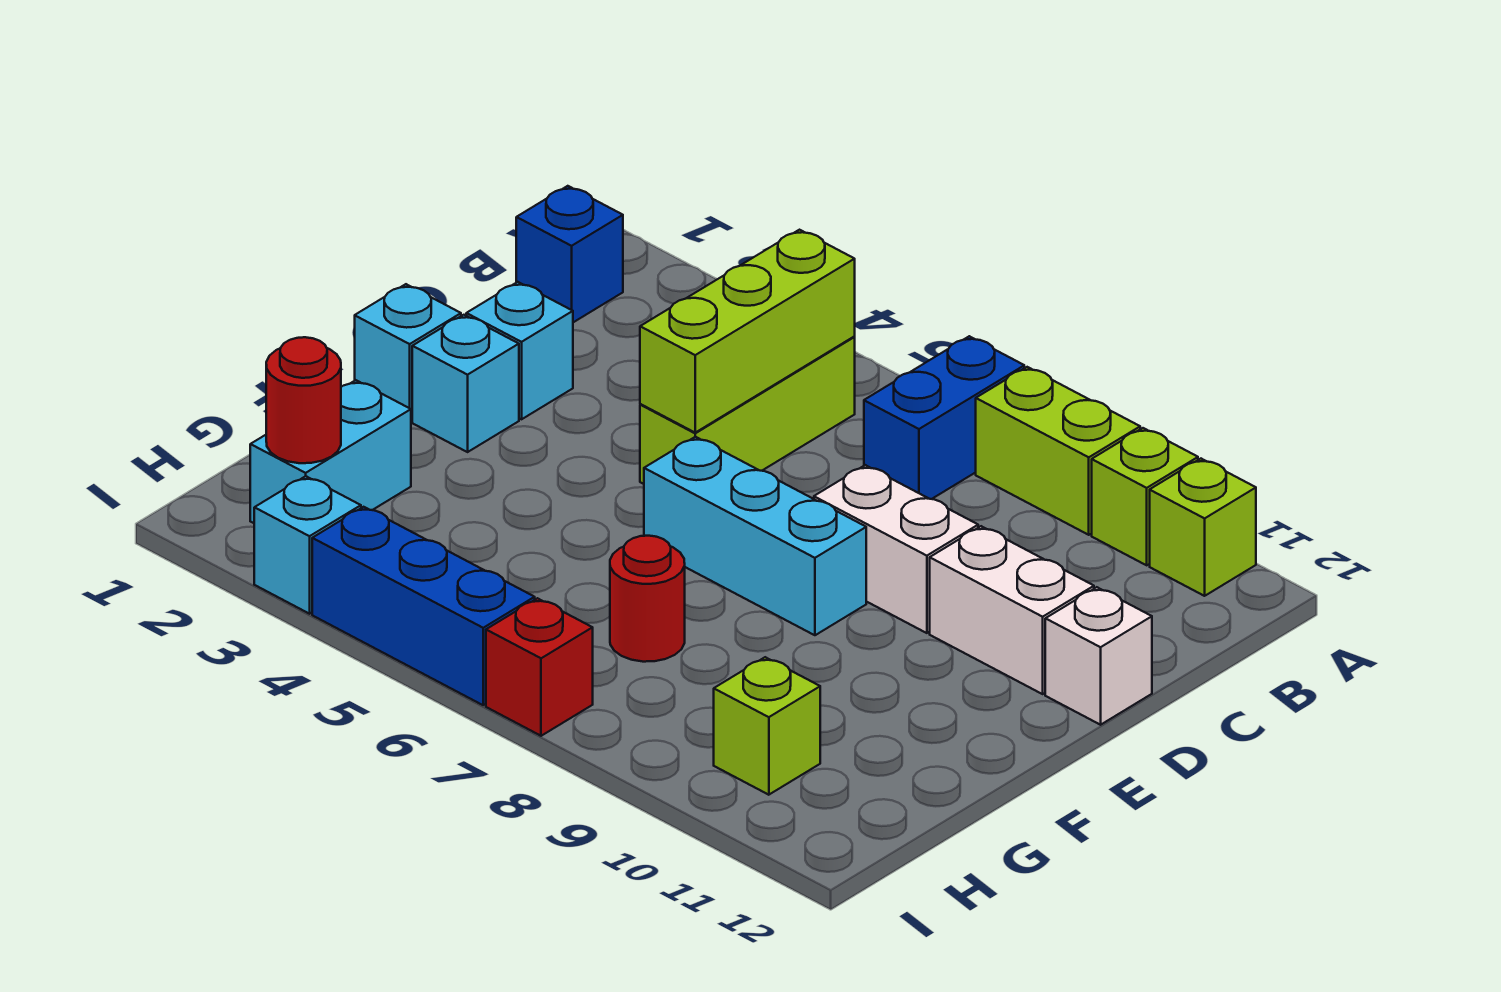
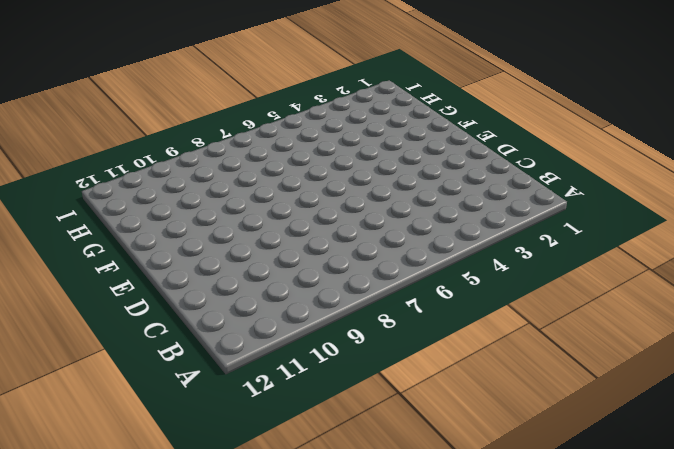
none -> blue brick A7:B7 level 1
none -> lime brick A8:A9 level 1
none -> lime brick A10 level 1

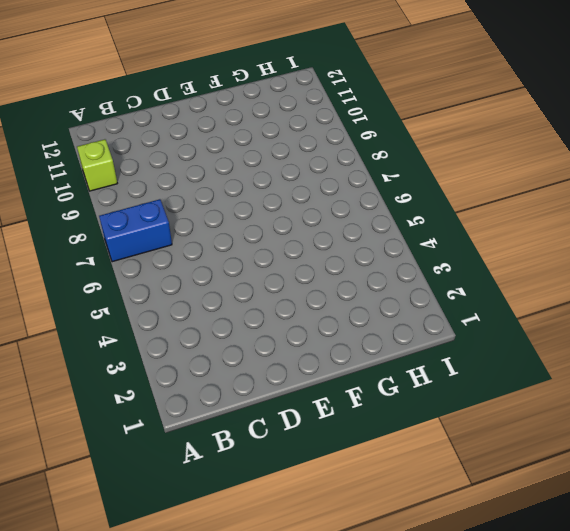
none -> lime brick A8:A9 level 1
none -> lime brick A11 level 1
none -> blue brick B1 level 1

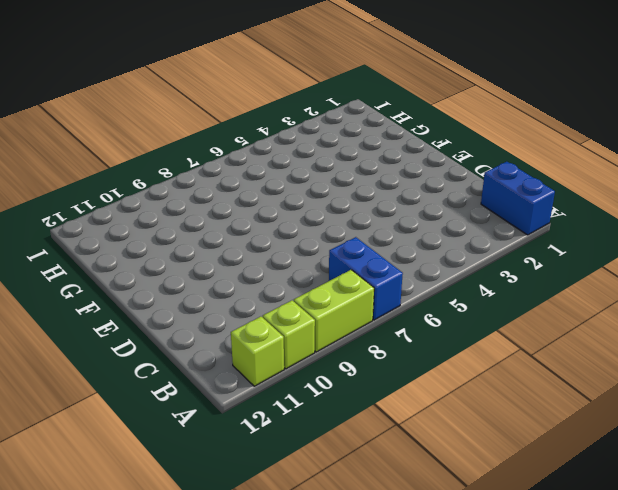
blue brick A1:B1 level 1 -> blue brick B1 level 1
none -> lime brick B5:D5 level 1
none -> cyan brick D2 level 1
none -> white brick D8:D9 level 1

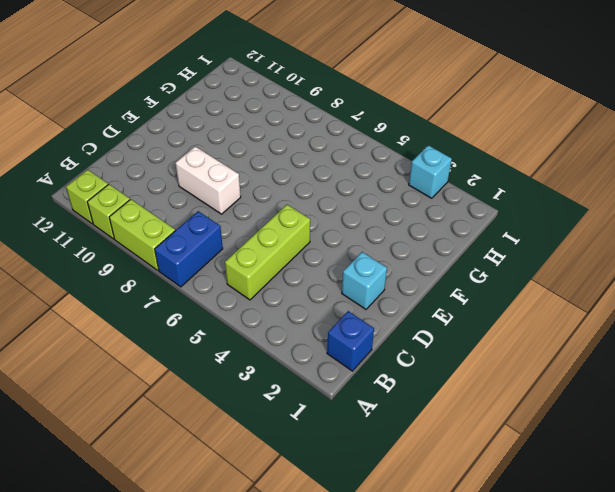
none -> white brick D10:D11 level 1
none -> white brick D12 level 1
none -> cyan brick E1 level 1

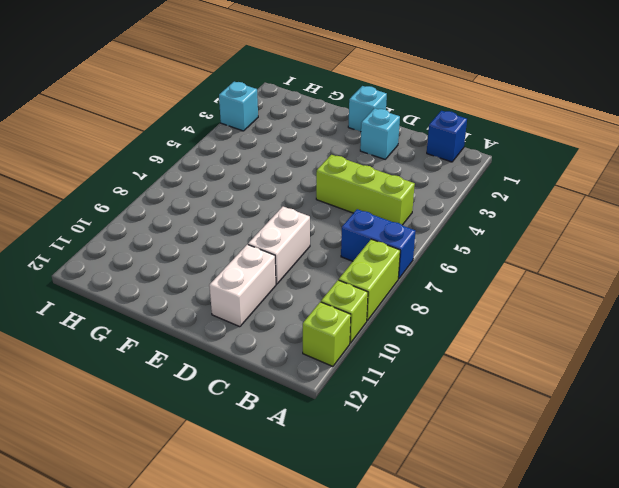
none -> white brick D12 level 1
none -> cyan brick E2 level 1
none -> cyan brick E6:E8 level 1

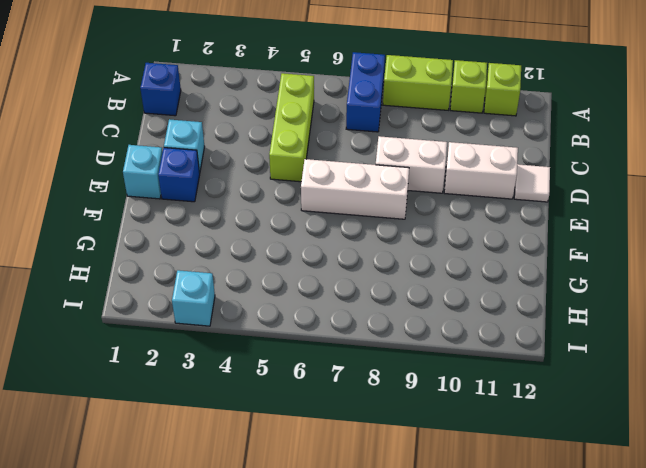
white tile D12 level 1 -> white brick D12 level 1
blue brick E2 level 1 -> cyan brick E2 level 1
white brick E6:E8 level 1 -> cyan brick E6:E8 level 1
none -> cyan brick G2:H2 level 1
none -> red round brick G7 level 1
none -> lime brick H10 level 1

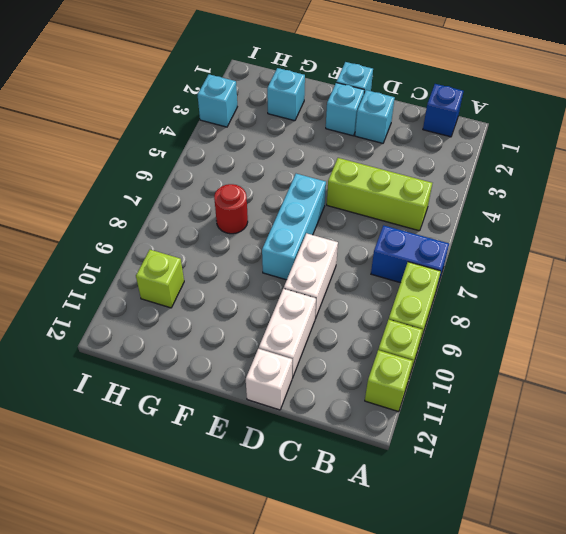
cyan brick G2 level 1 -> cyan brick G2:H2 level 1
none -> blue brick I4:I6 level 1
none -> red brick I7 level 1
none -> lime brick B5:D5 level 2

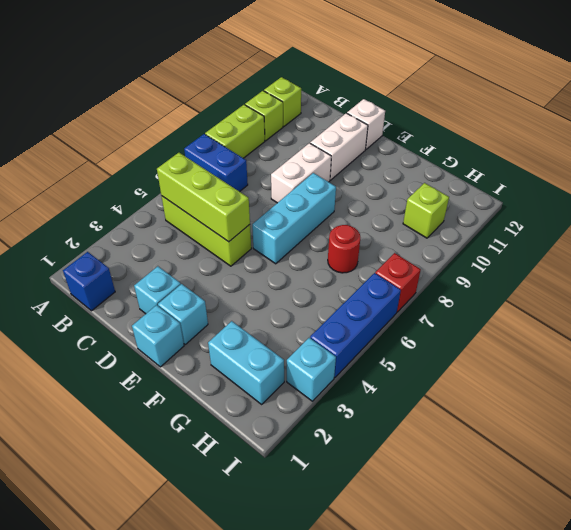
none -> red round brick H2 level 2

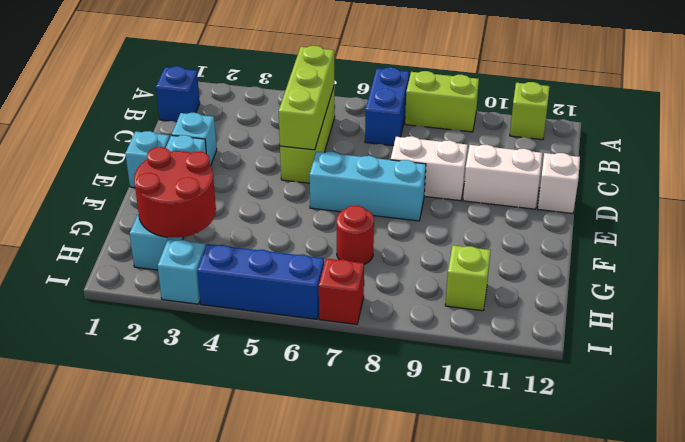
red round brick G2:H3 level 2 -> red round brick H2 level 2
none -> lime brick A10 level 1

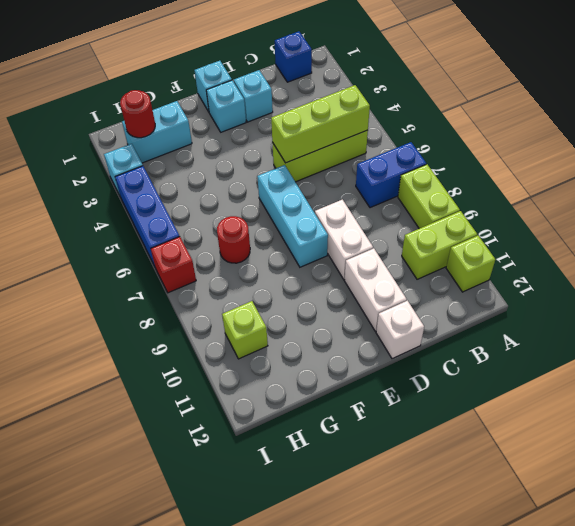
lime brick A10:B10 level 1 -> lime brick A10 level 1

